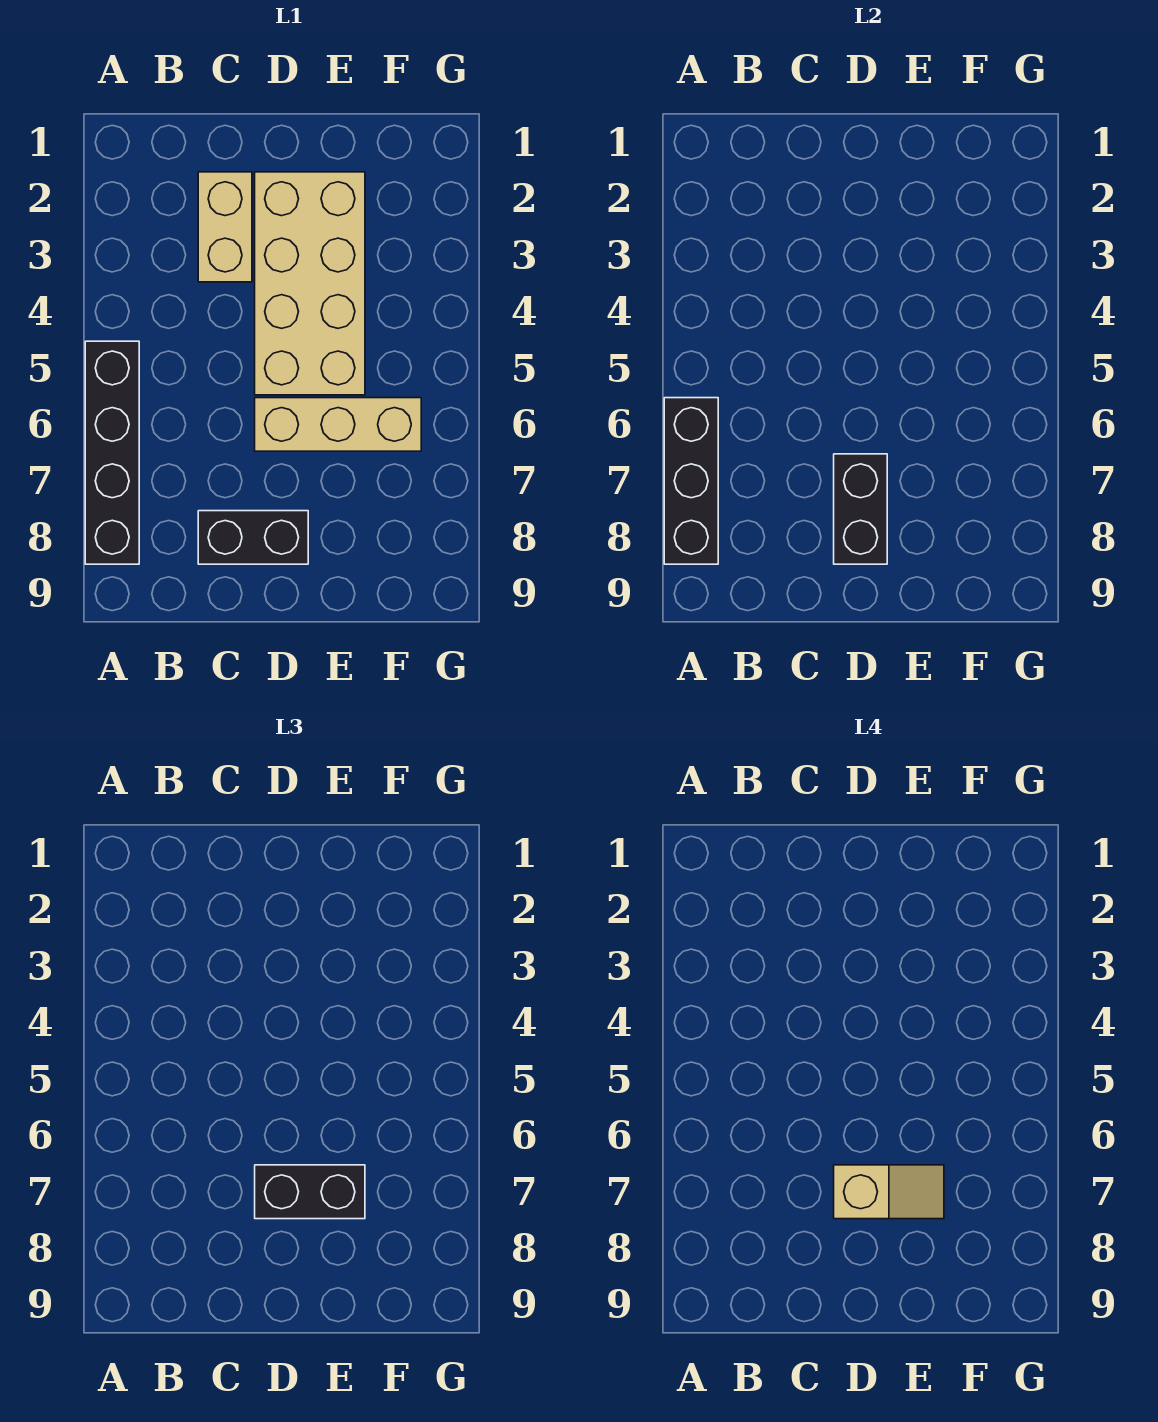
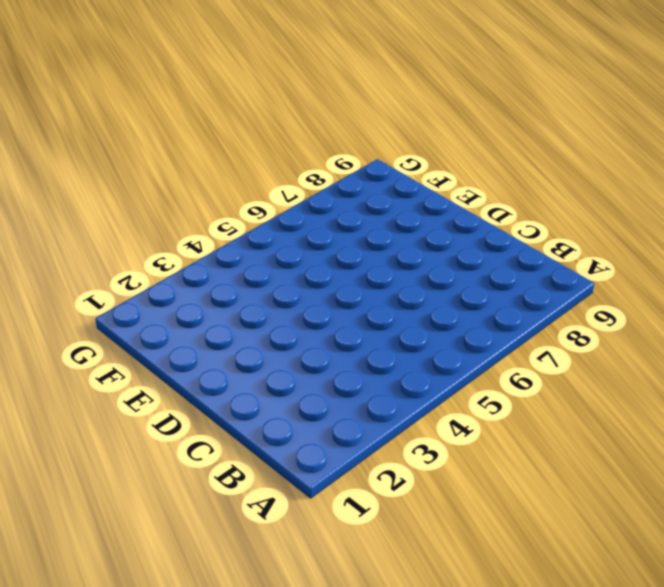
none -> black brick A5:A8 level 1
none -> tan brick C2:C3 level 1

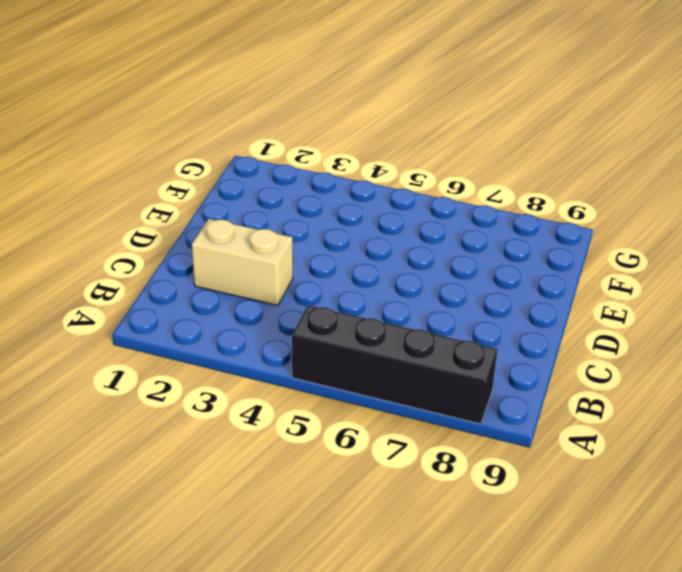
none -> black brick C8:D8 level 1
none -> tan brick D2:E5 level 1

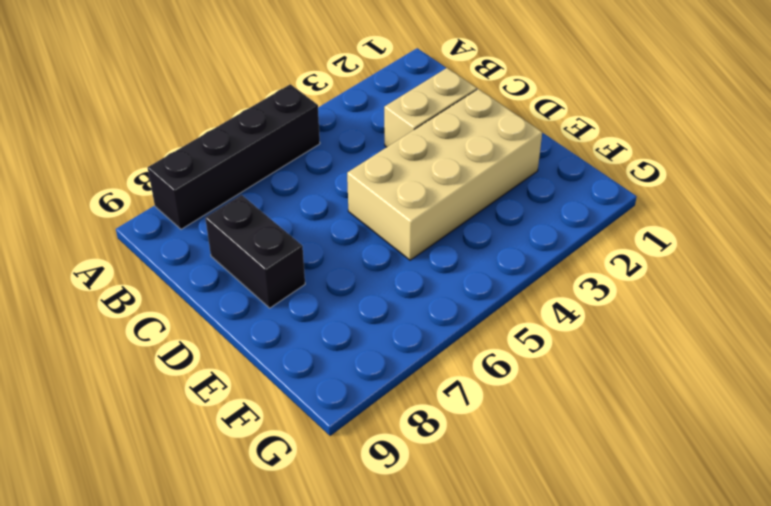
none -> tan brick D6:F6 level 1
none -> black brick A6:A8 level 2

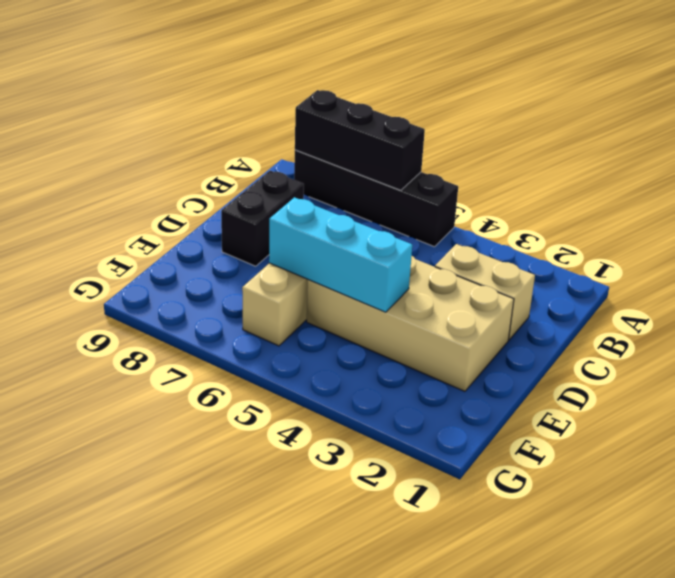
cyan brick E4:E6 level 2 -> none
none -> black brick D7:D8 level 2
none -> black brick D7:E7 level 3

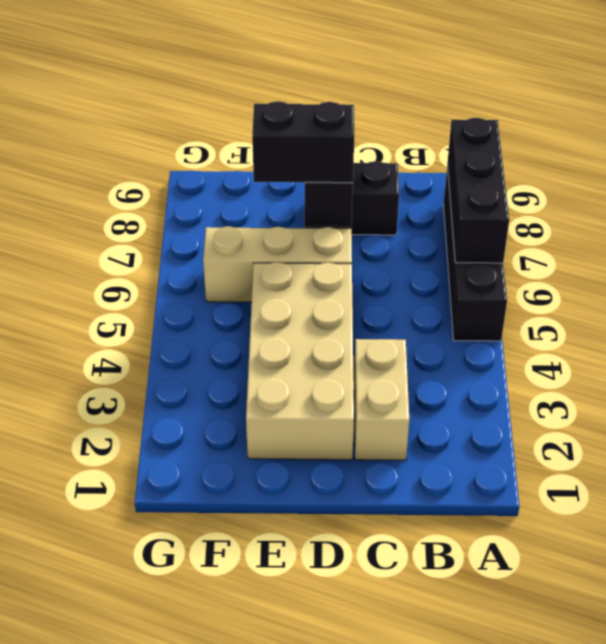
none -> tan slope D7:E7 level 4 top D

